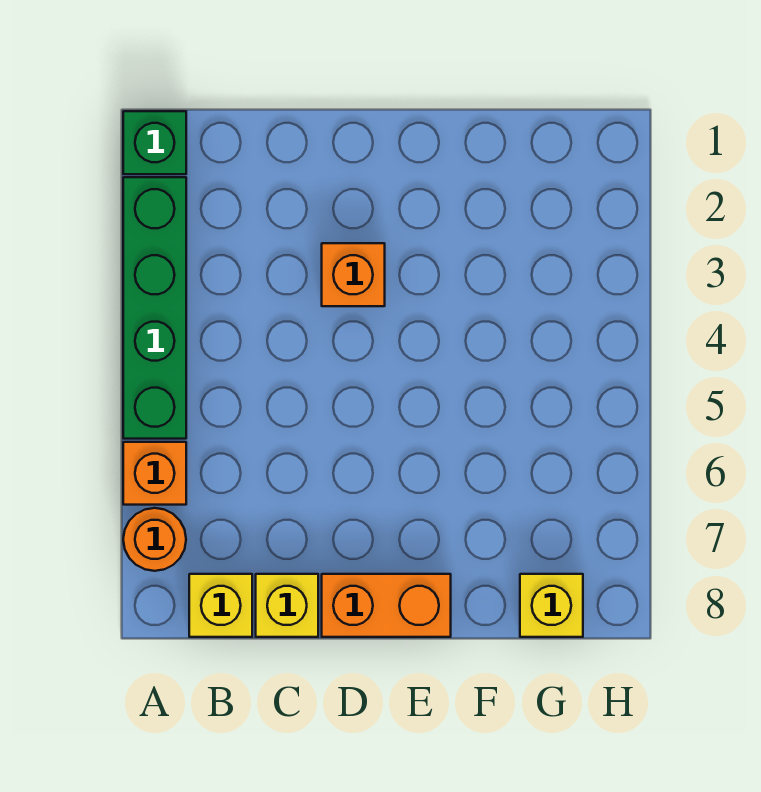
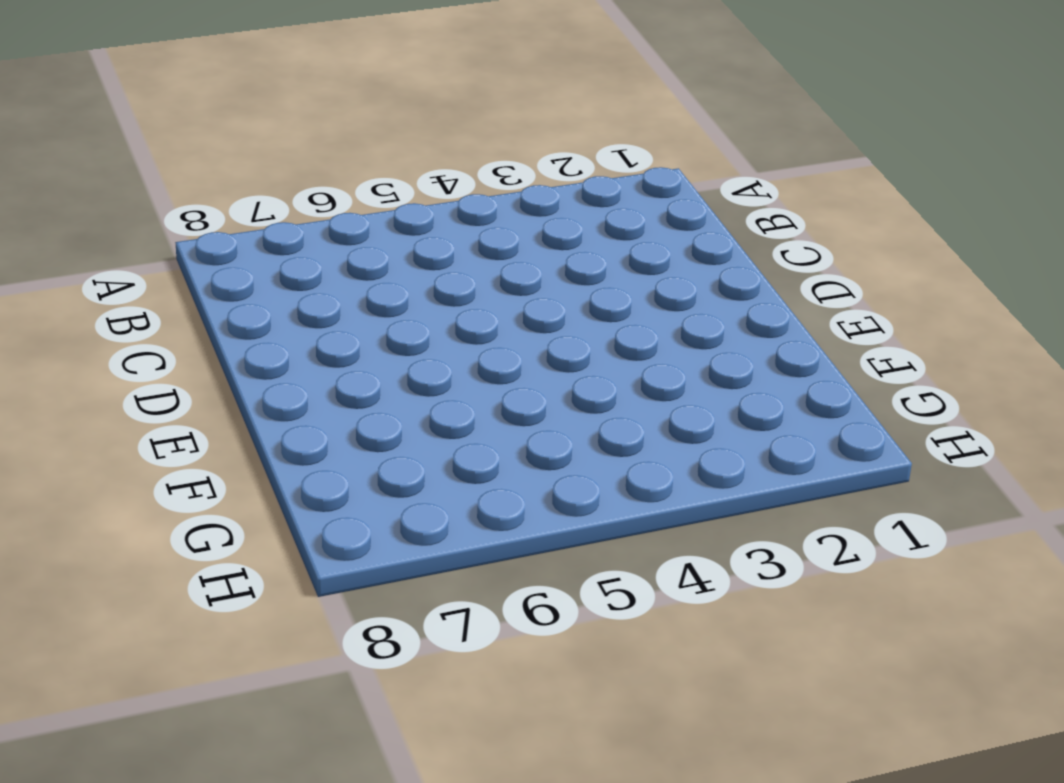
none -> green brick A1 level 1
none -> green brick A2:A5 level 1

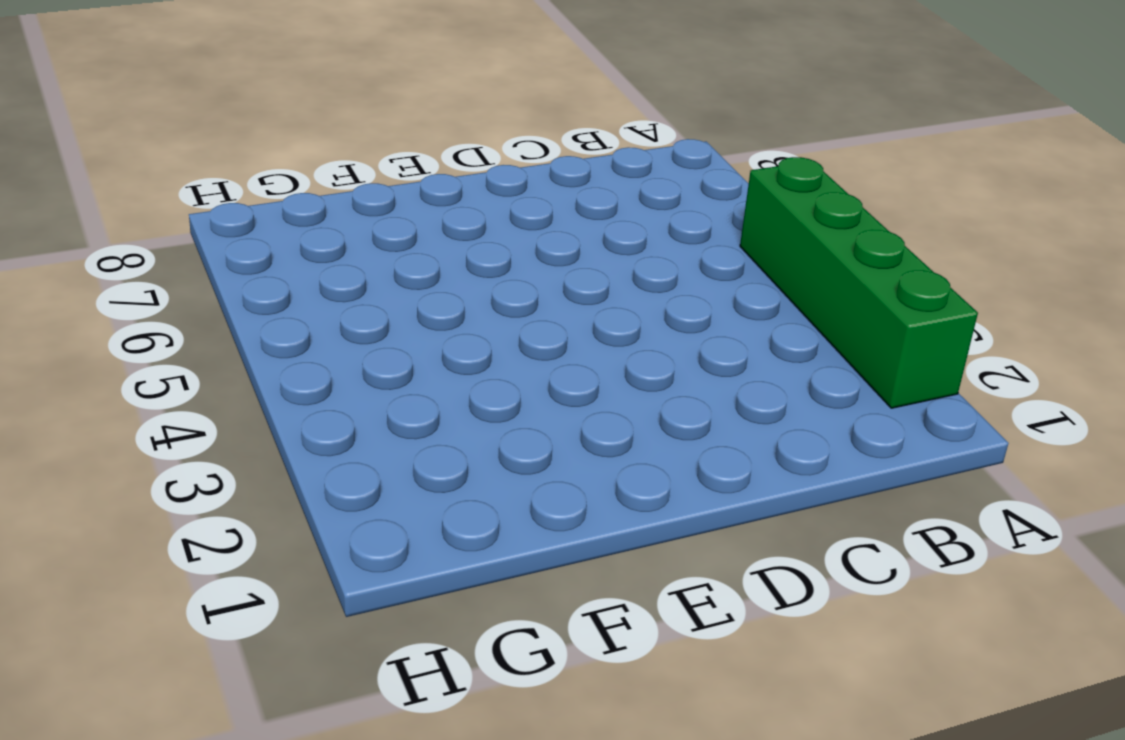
none -> green brick A1 level 1
none -> orange brick A6 level 1

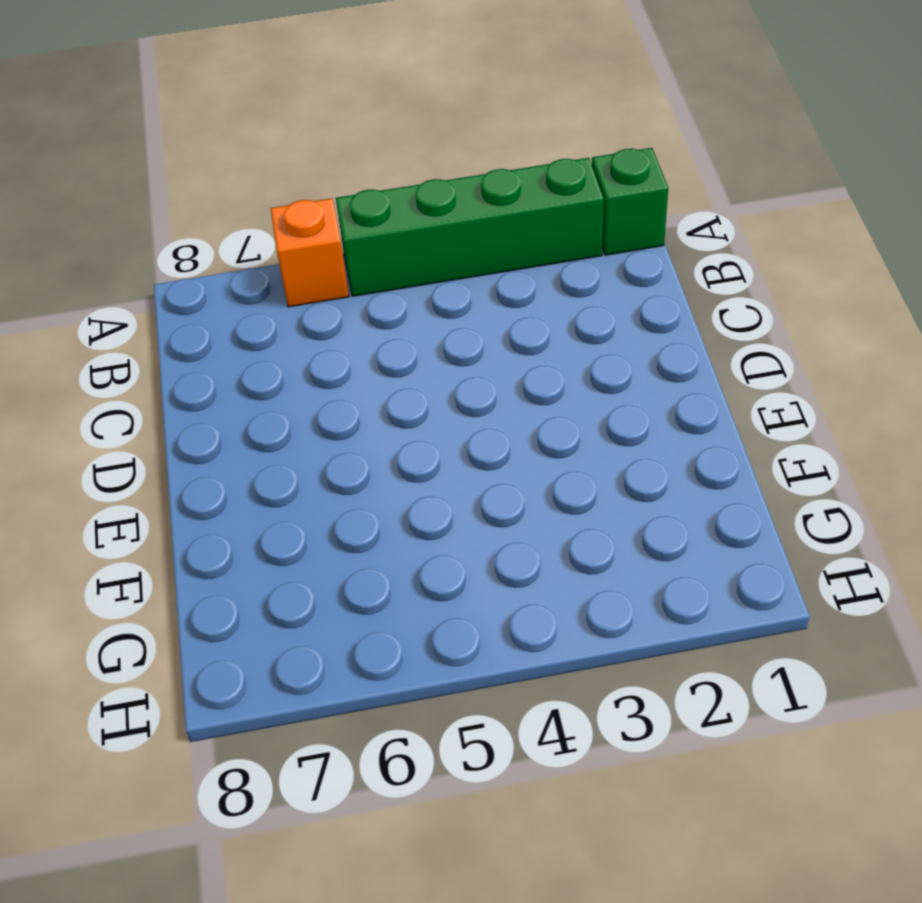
none -> orange round brick A7 level 1
none -> yellow brick B8 level 1

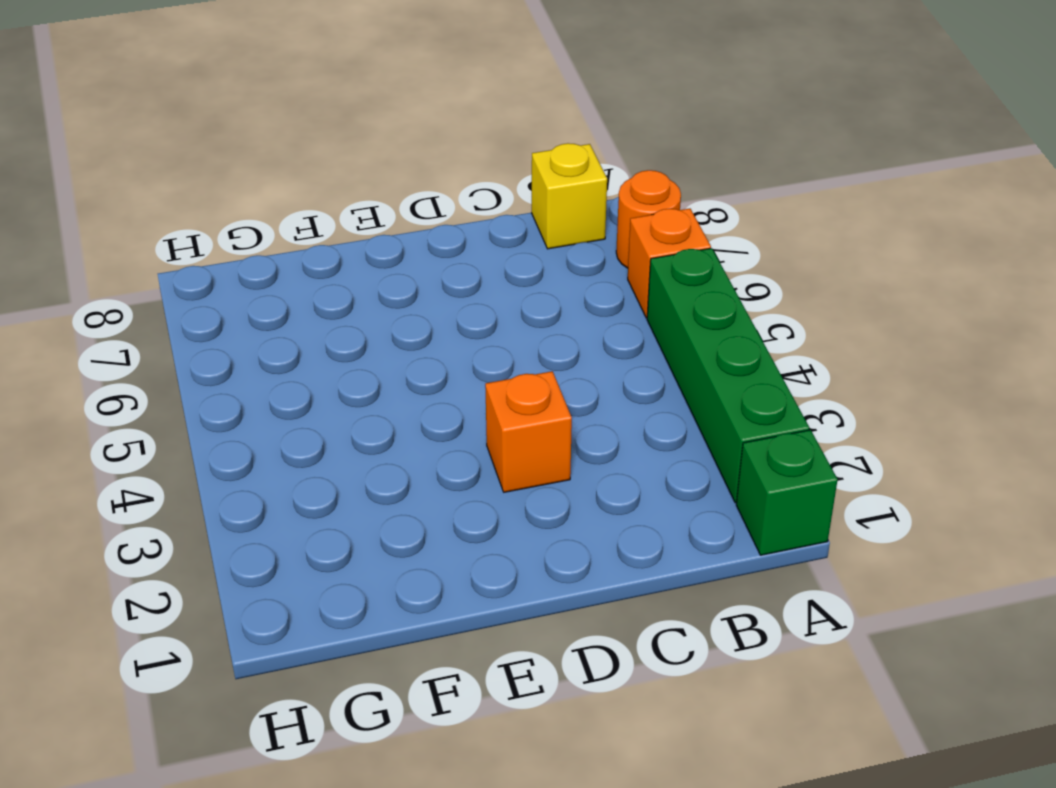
none -> yellow brick C8 level 1
none -> orange brick D8:E8 level 1

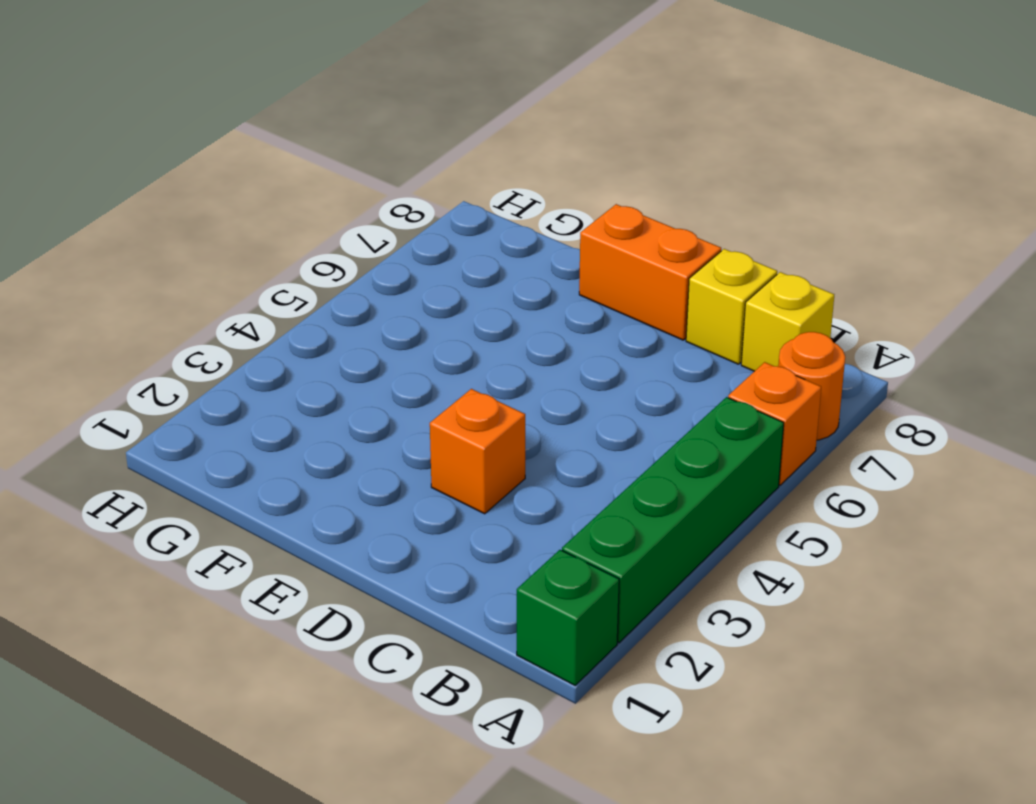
none -> yellow brick G8 level 1

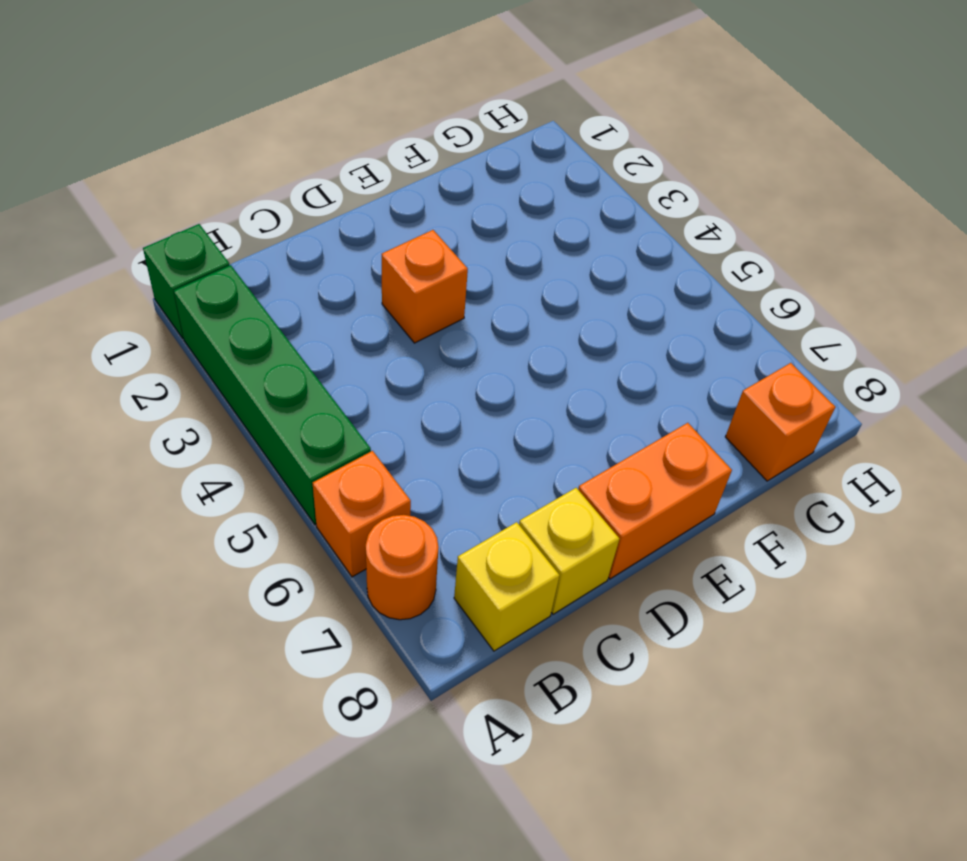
orange brick G8 level 1 -> yellow brick G8 level 1

